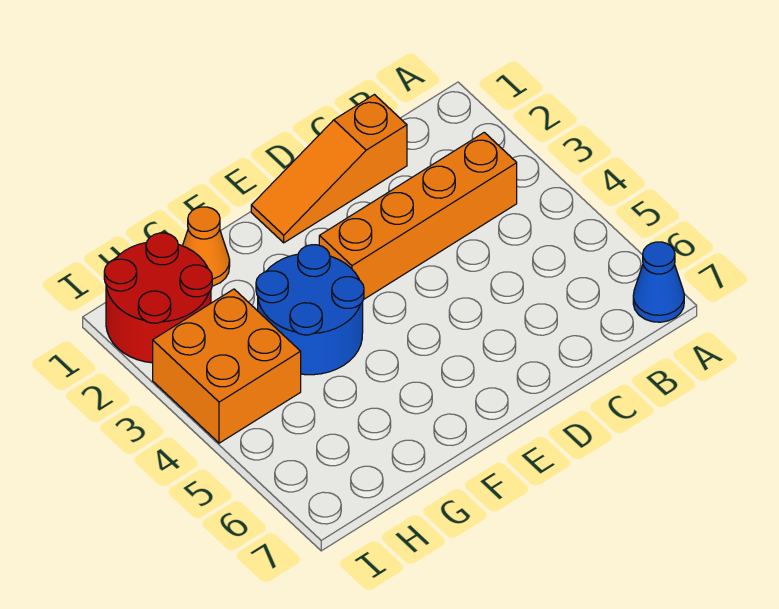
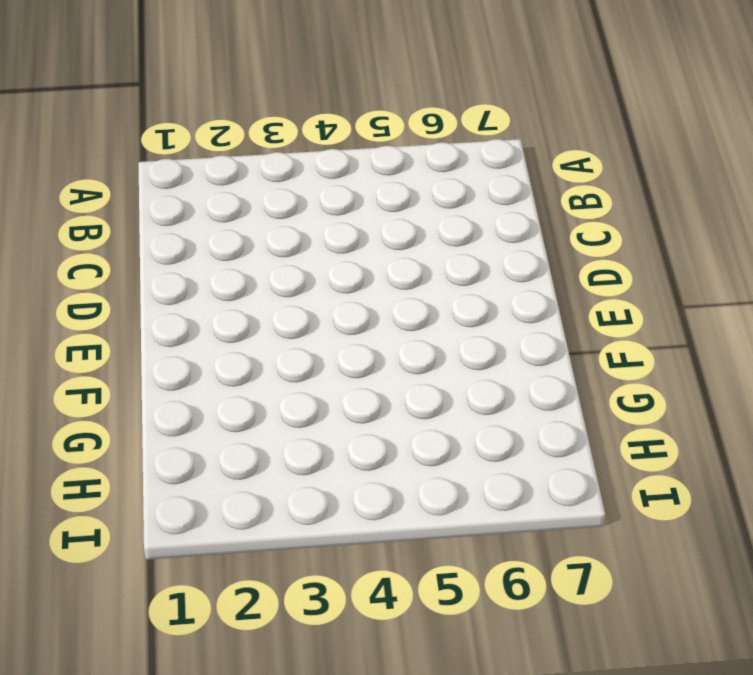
none -> blue cone A7 level 1
none -> orange brick B3:E3 level 1

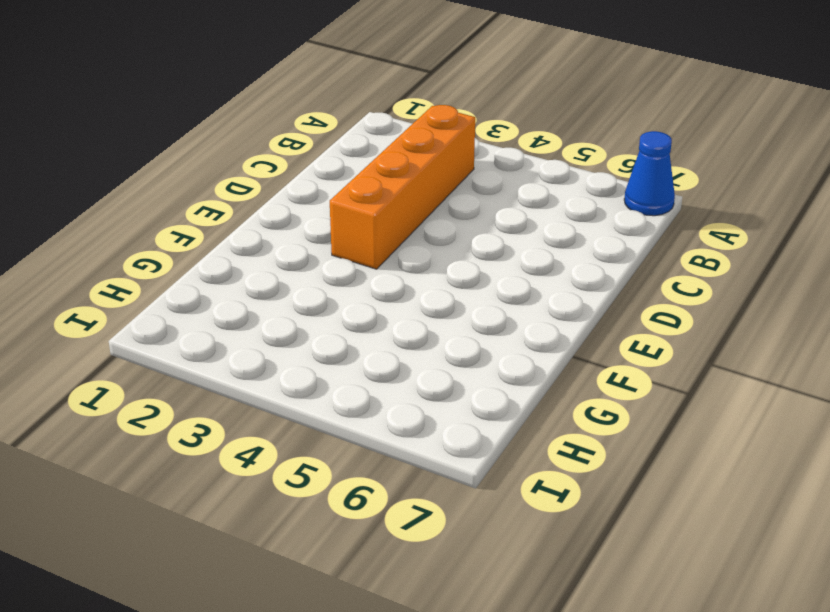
none -> orange slope C1:E1 level 1 top C
none -> blue round brick F3:G4 level 1

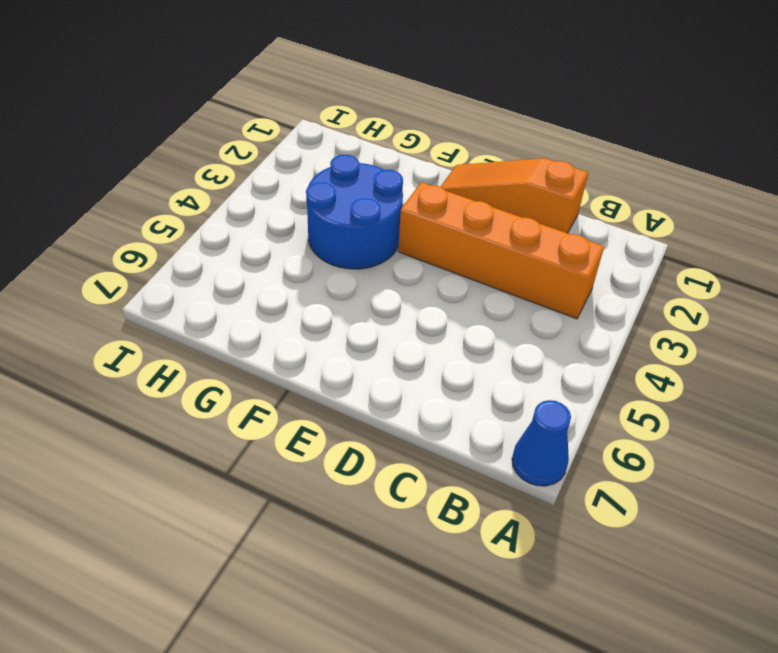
none -> orange cone G1 level 1
none -> red round brick H1:I2 level 1

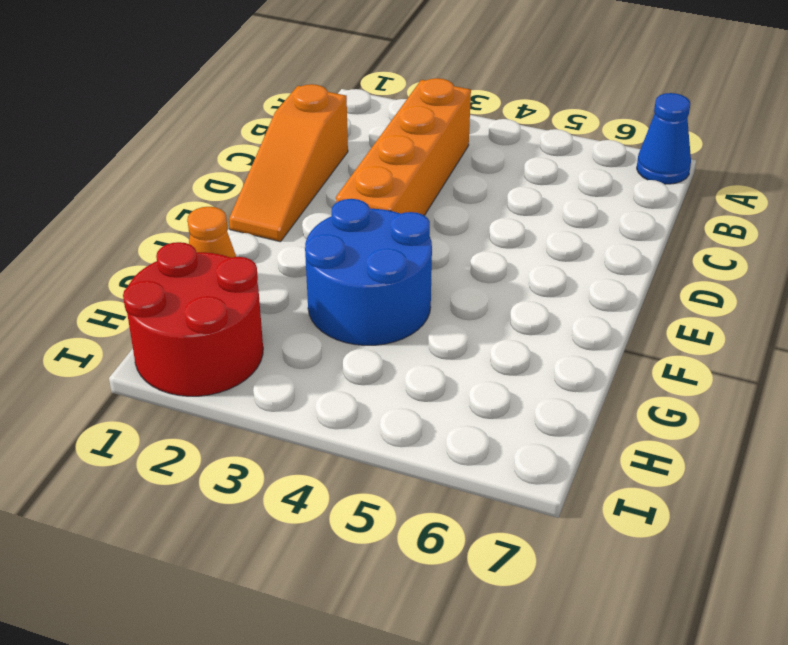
none -> orange brick H3:I4 level 1

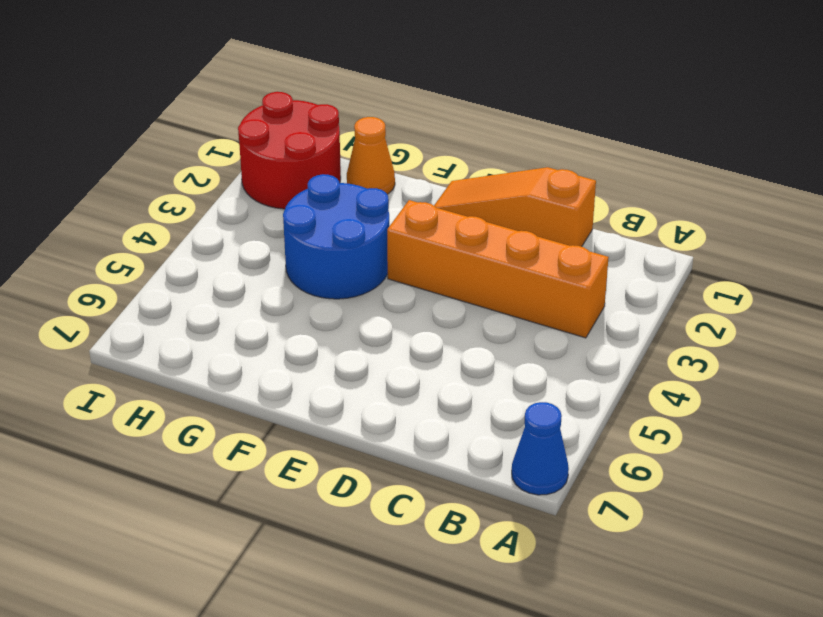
none -> orange brick H3:I4 level 1

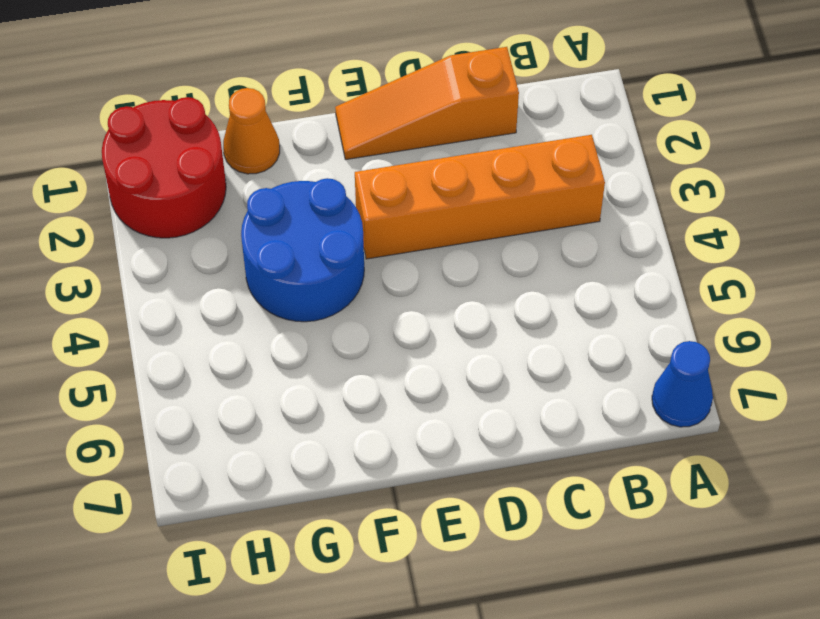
none -> orange brick H3:I4 level 1

